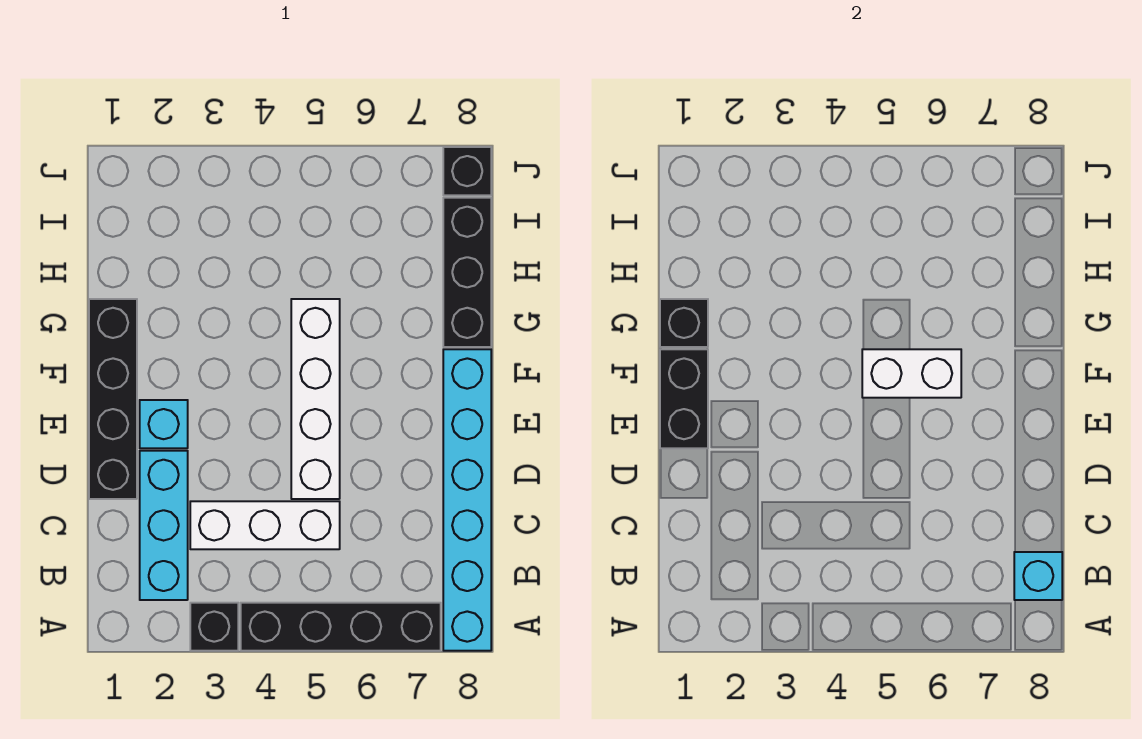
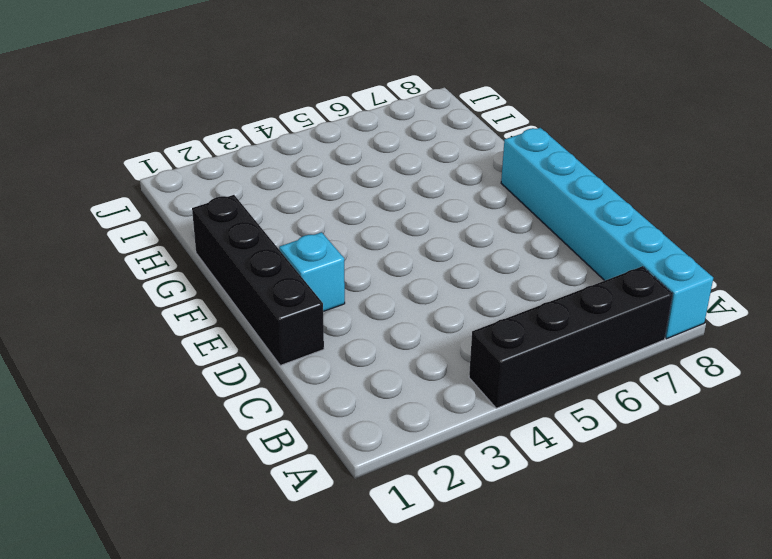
none -> black brick A3 level 1
none -> cyan brick B2:D2 level 1
none -> white brick C3:C5 level 1

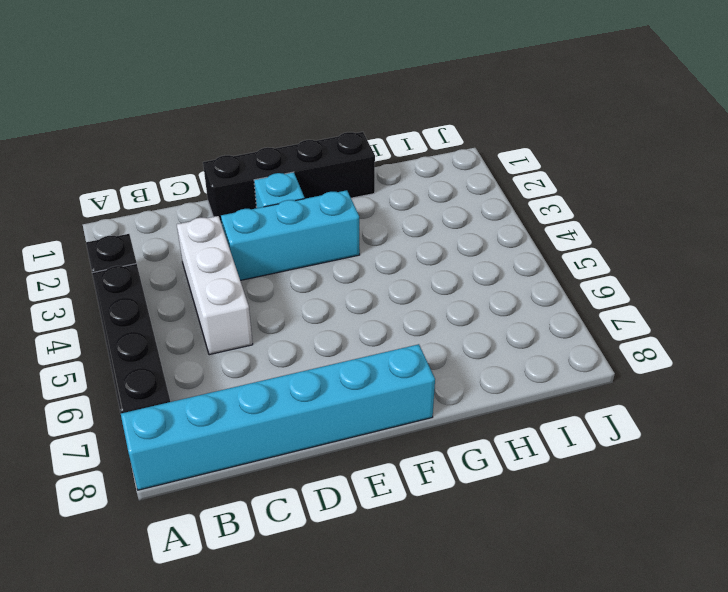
cyan brick D3:F3 level 1 -> cyan brick B2:D2 level 1
none -> white brick D5:G5 level 1
none -> black brick G8:I8 level 1
none -> black brick J8 level 1

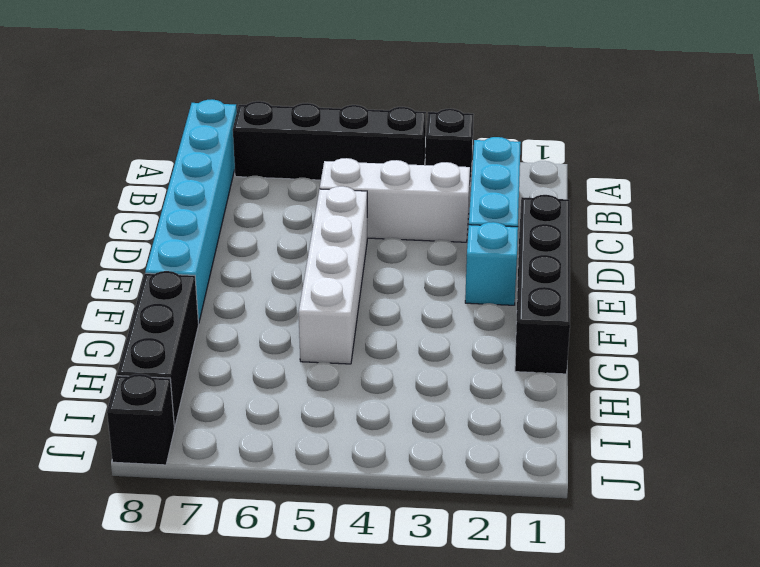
none -> cyan brick B8 level 2
none -> black brick E1:F1 level 2
none -> white brick F5:F6 level 2

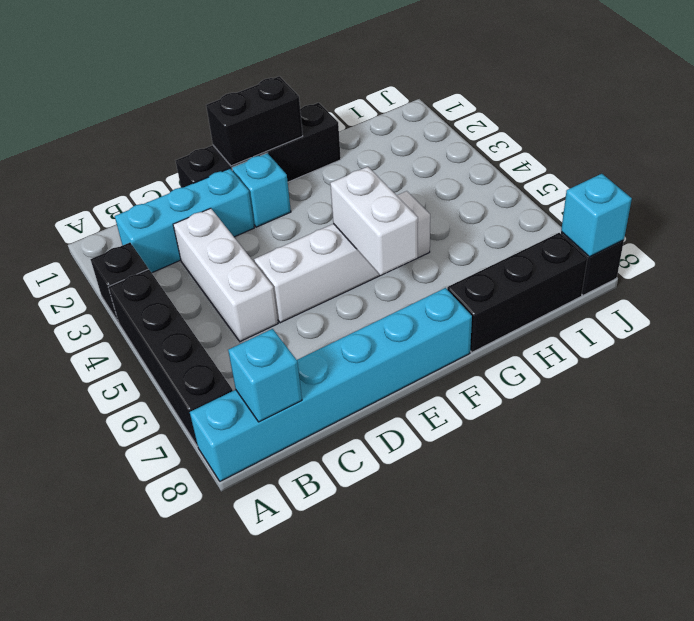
cyan brick J8 level 2 -> none
none -> black brick G1 level 2

